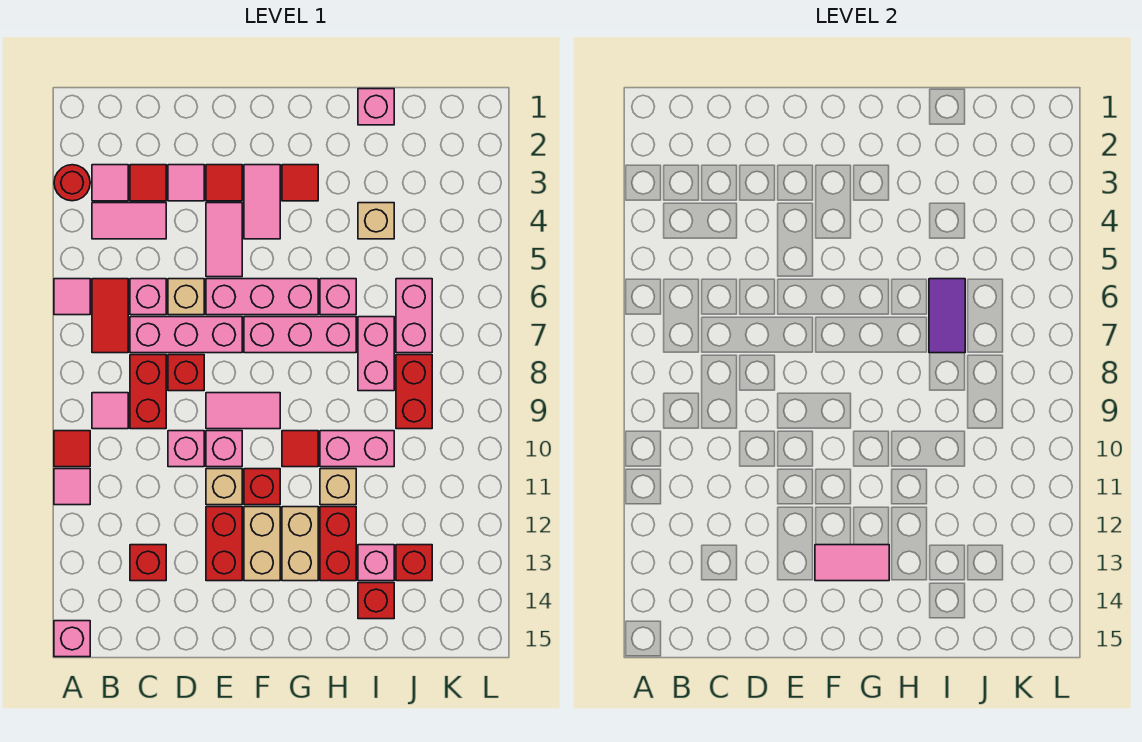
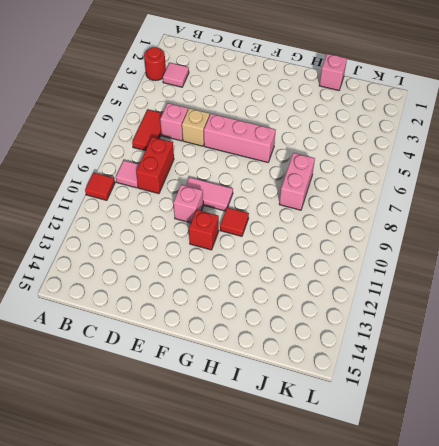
none -> pink tile A6 level 1
none -> pink tile A11 level 1
none -> pink brick A15 level 1
none -> pink tile B4:C4 level 1

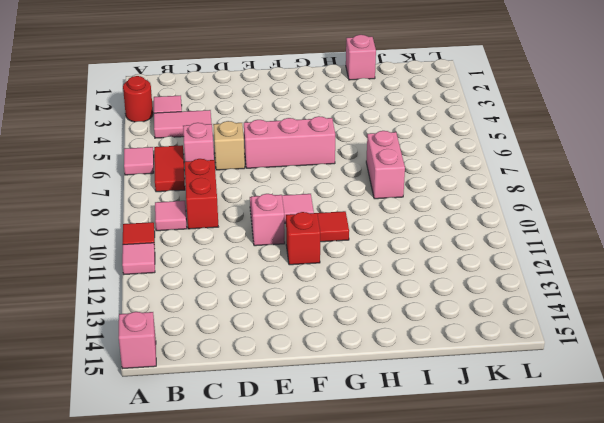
none -> red tile C3 level 1
none -> pink brick C7:E7 level 1
none -> red brick C13 level 1
none -> pink tile D3 level 1

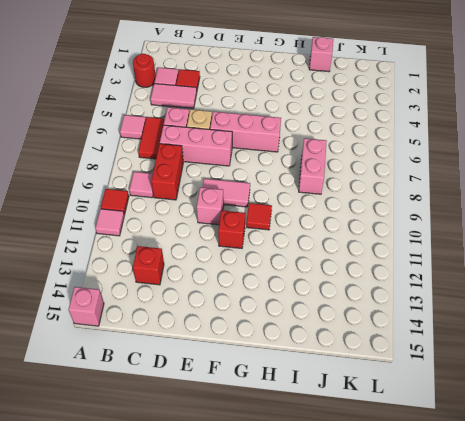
none -> pink tile D3 level 1
none -> red brick D8 level 1
none -> pink brick D10 level 1
none -> red tile E3 level 1

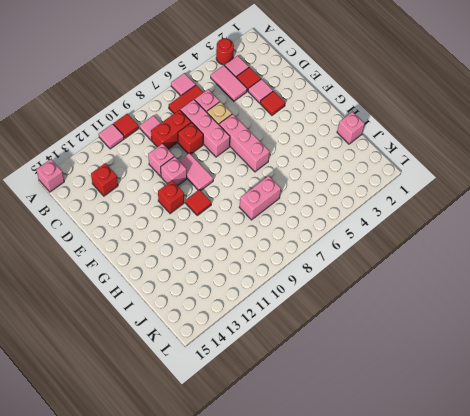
none -> pink tile E4:E5 level 1
none -> tan brick E11 level 1
none -> red brick E12:E13 level 1
none -> pink tile F3:F4 level 1

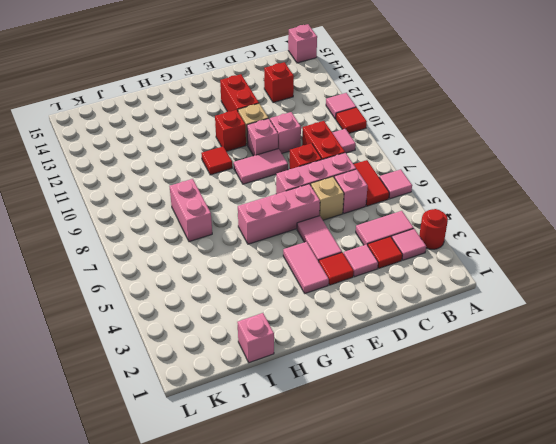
none -> pink brick F7:H7 level 1
none -> tan brick F12:F13 level 1
none -> red tile G3 level 1
none -> tan brick G12:G13 level 1

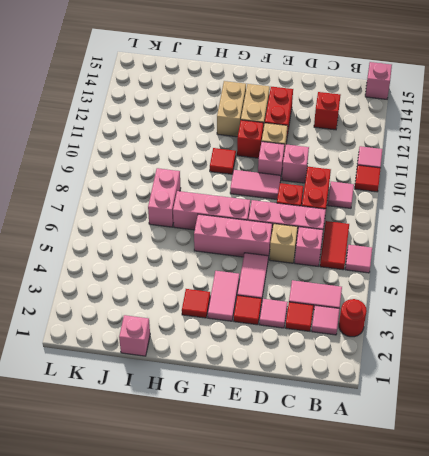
none -> pink brick H6 level 1
none -> pink brick H10:I10 level 1
none -> tan brick H11 level 1
none -> red brick H12:H13 level 1

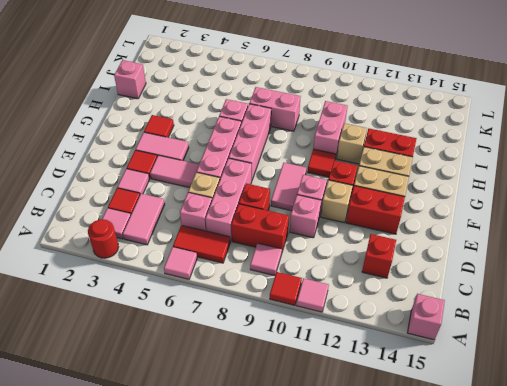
none -> tan brick I4 level 1
none -> pink brick I13 level 1
none -> red brick I14 level 1
none -> pink brick J6:J7 level 1

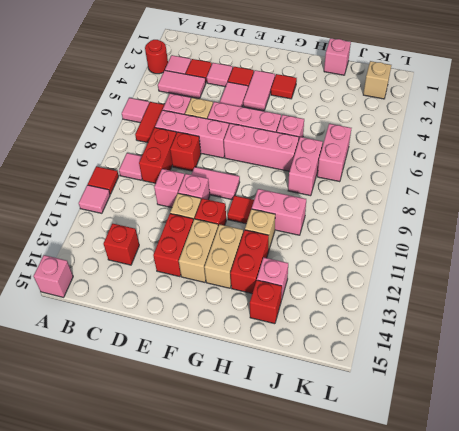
tan brick K2 level 1 -> tan brick I4 level 1
none -> red brick J8:J9 level 1
none -> red brick J13 level 1
none -> pink tile F13:G13 level 2
none -> purple tile I6:I7 level 2

